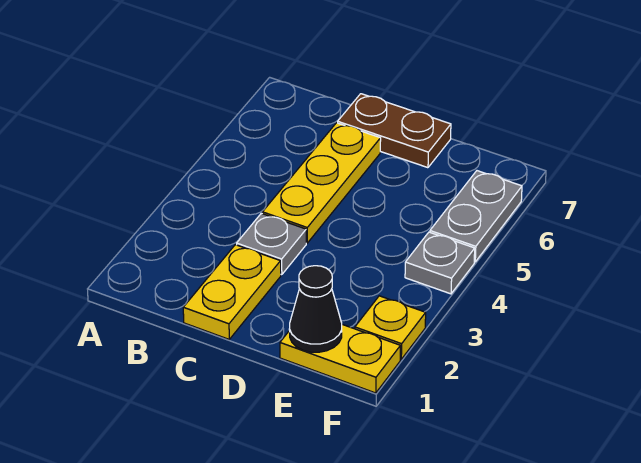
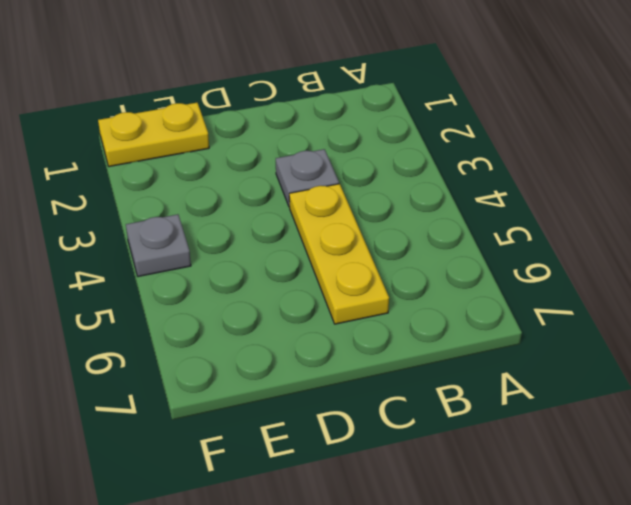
none -> yellow plate C1:C2 level 1
none -> brown plate C7:D7 level 1

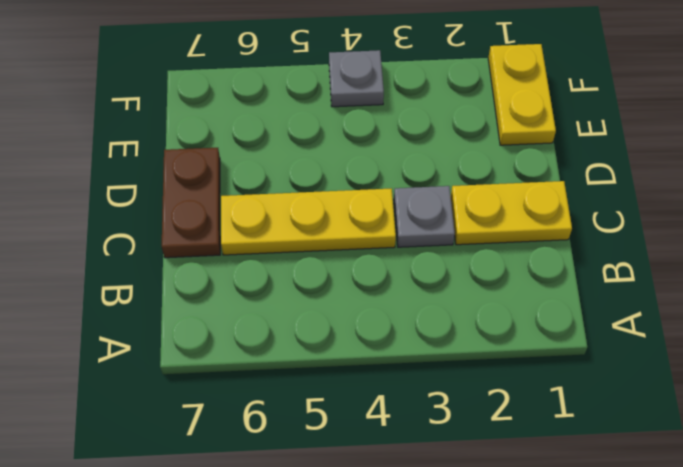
none -> yellow plate F2 level 1
none -> grey plate F5:F6 level 1

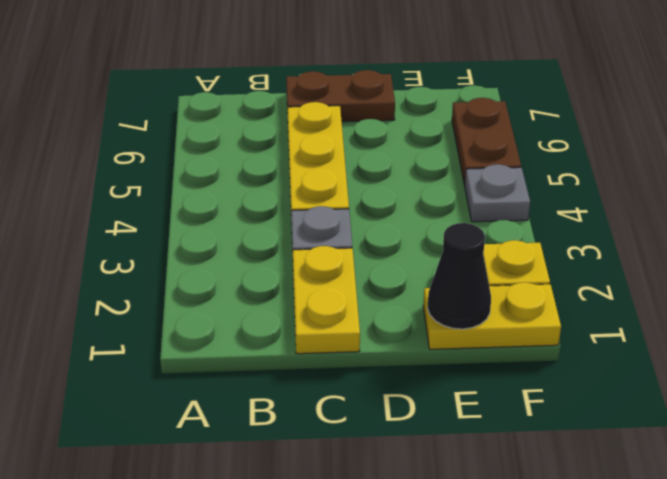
brown plate F5:F6 level 1 -> grey plate F5:F6 level 1

